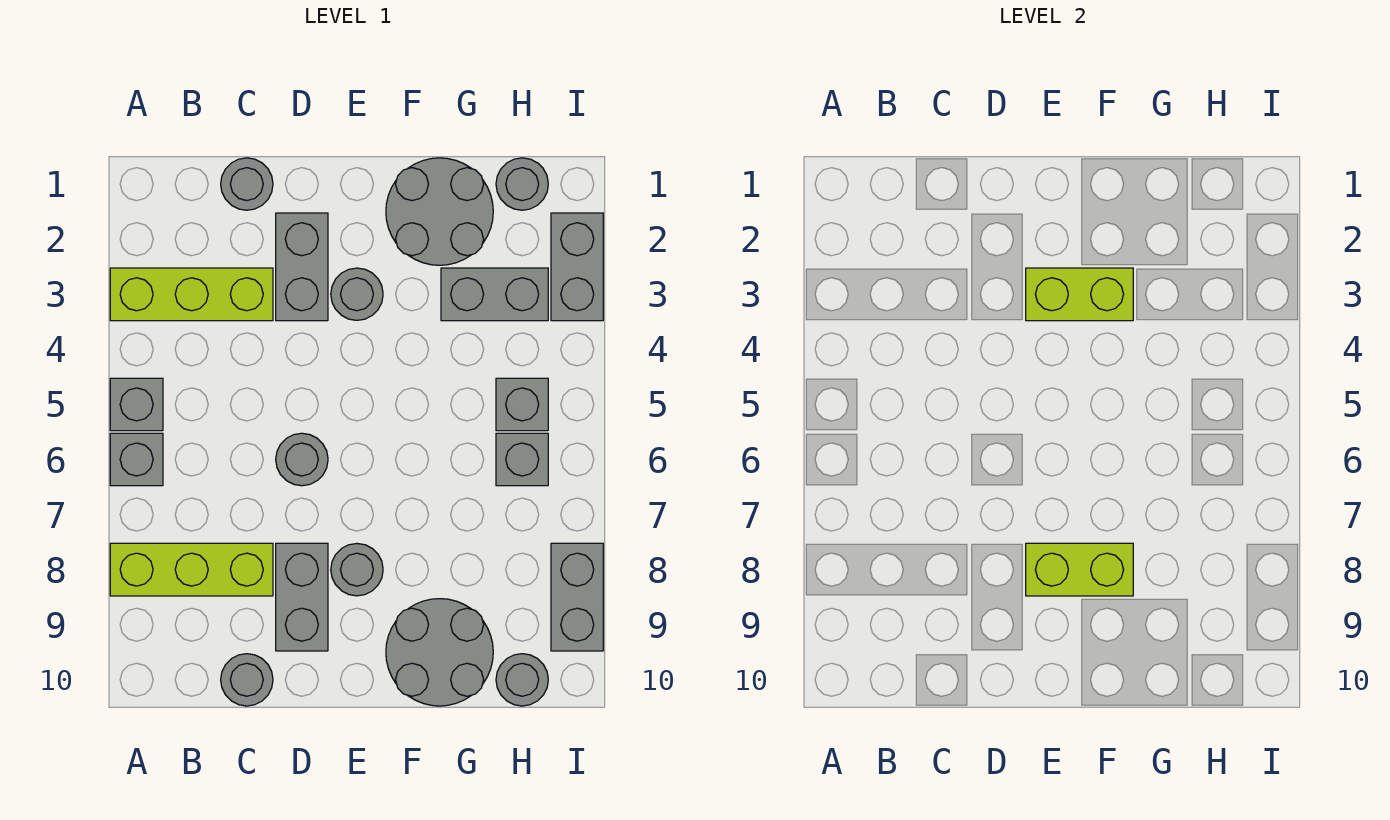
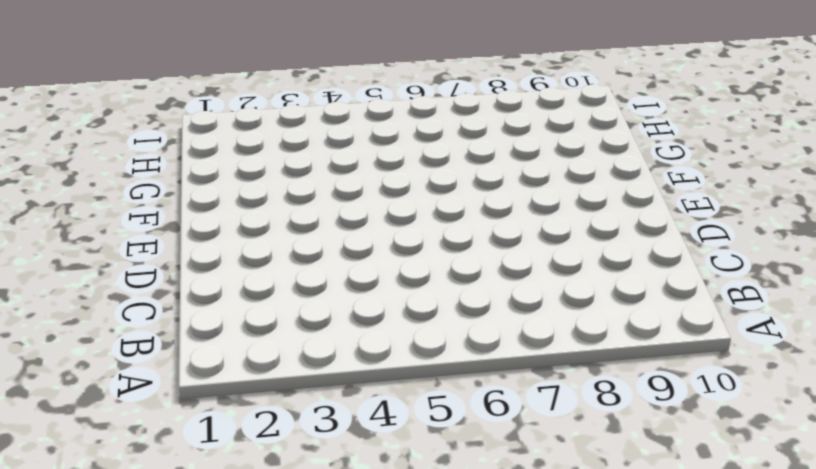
none -> lime brick A3:C3 level 1
none -> grey brick A5 level 1
none -> grey brick A6 level 1

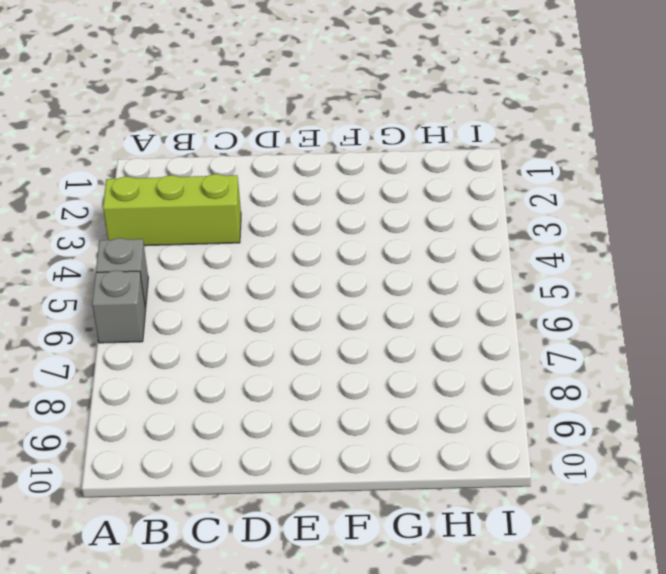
none -> lime brick A8:C8 level 1
none -> grey round brick C1 level 1
none -> grey round brick C10 level 1

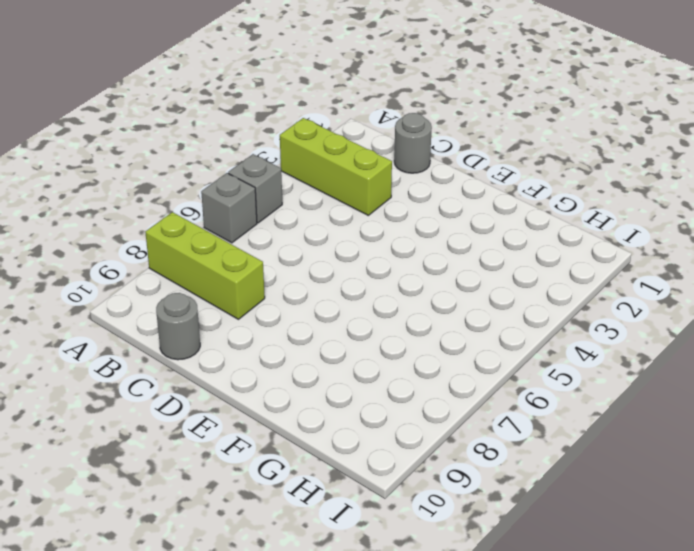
none -> grey brick D2:D3 level 1
none -> grey round brick D6 level 1
none -> grey brick D8:D9 level 1

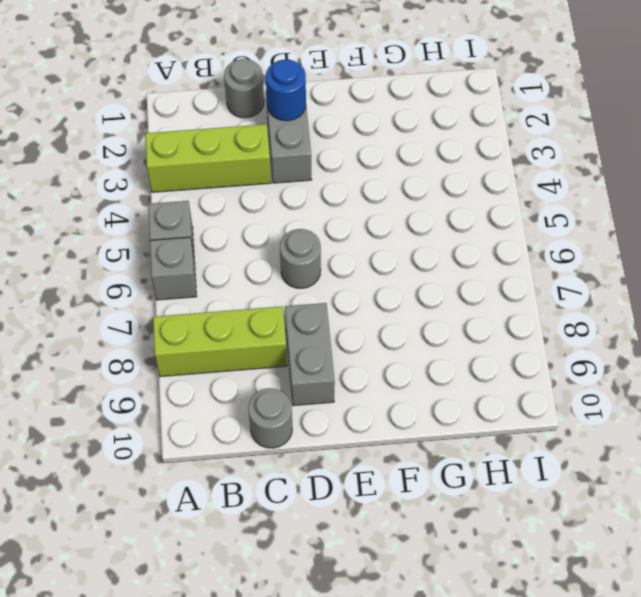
blue round brick D2 level 2 -> none
none -> grey round brick E3 level 1
none -> grey round brick E8 level 1
none -> grey round brick F1:G2 level 1

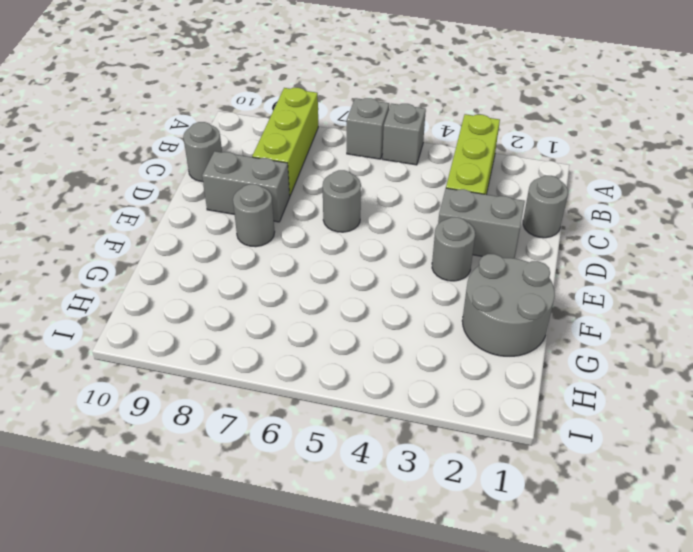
none -> grey round brick F9:G10 level 1
none -> grey brick G3:H3 level 1
none -> grey round brick H1 level 1

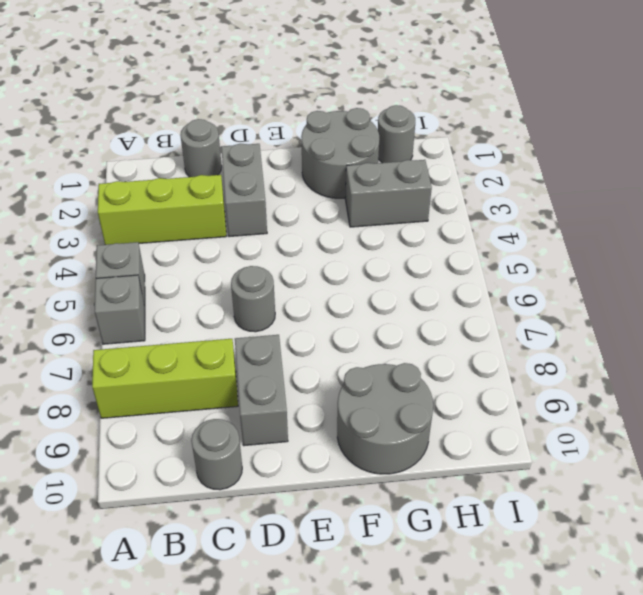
none -> grey round brick E3 level 1
none -> grey round brick E8 level 1
none -> grey brick H5 level 1

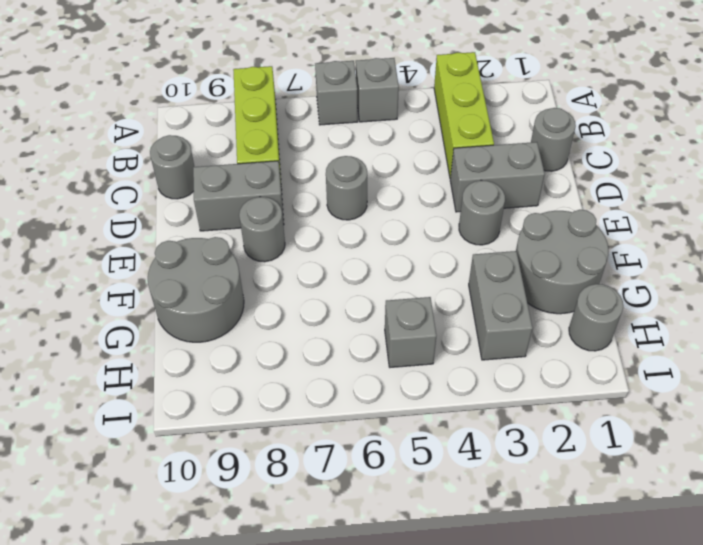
none -> grey brick H6 level 1
none -> grey round brick H10 level 1
none -> grey brick I2:I3 level 1

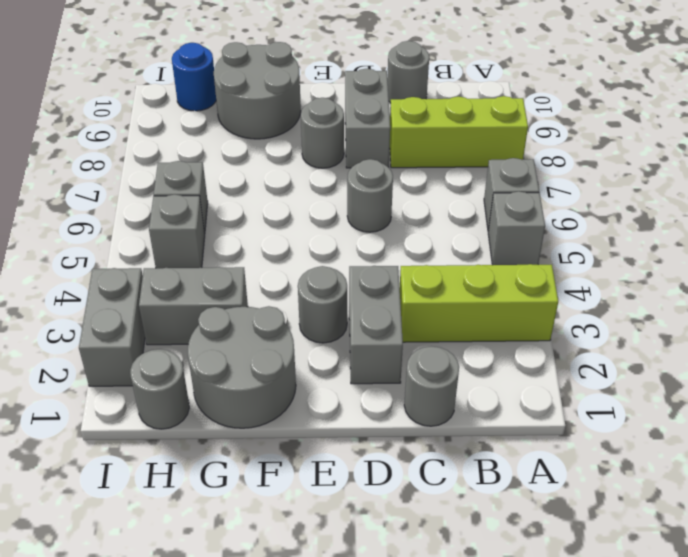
blue round brick H10 level 1 -> grey round brick H10 level 1
none -> grey brick I8:I9 level 1
none -> lime brick E3:F3 level 2
none -> lime brick E8:F8 level 2

